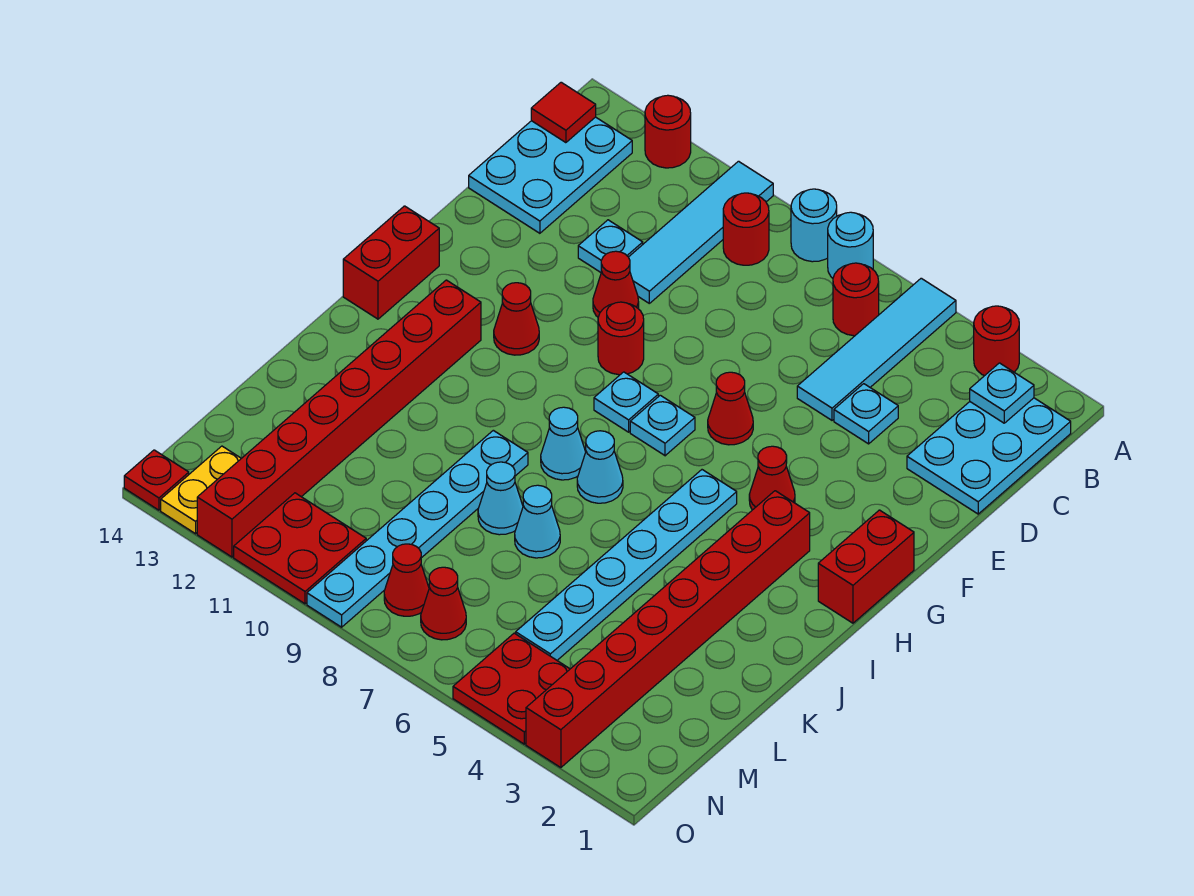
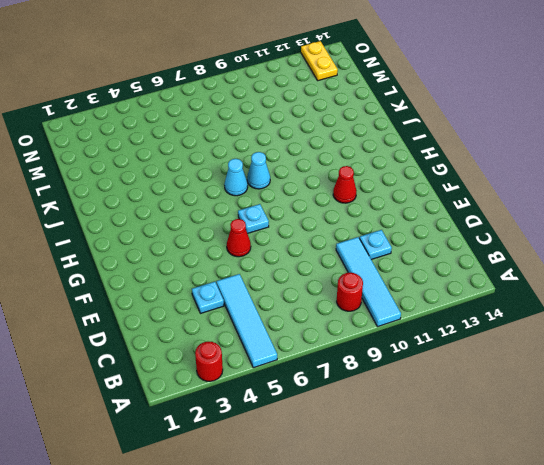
none -> cyan round brick A7 level 1
none -> cyan round brick A8 level 1
none -> red round brick A12 level 1
none -> cyan plate B1:D2 level 1

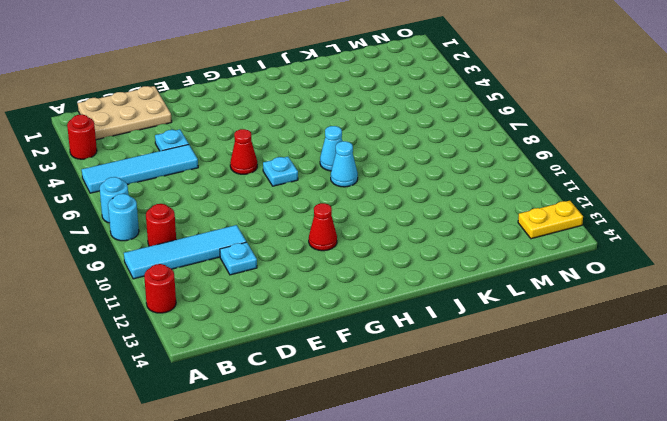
tan plate B1:D2 level 1 -> cyan plate B1:D2 level 1
none -> red round brick B6 level 1
none -> cyan plate B13:D14 level 1
none -> red cone E10 level 1
none -> red round brick F9 level 1

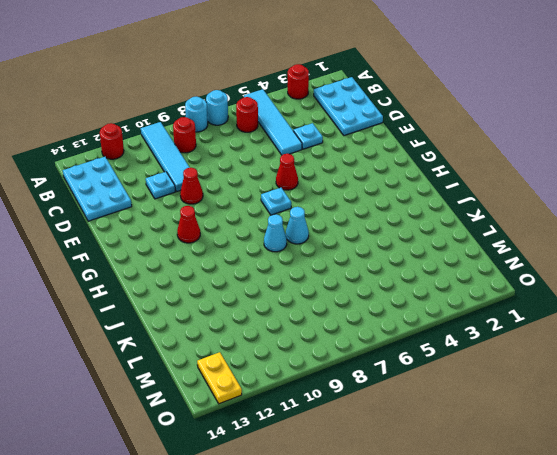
none -> red round brick F9 level 1
none -> red brick G1:H1 level 1
none -> red cone G4 level 1
none -> cyan plate G8 level 1

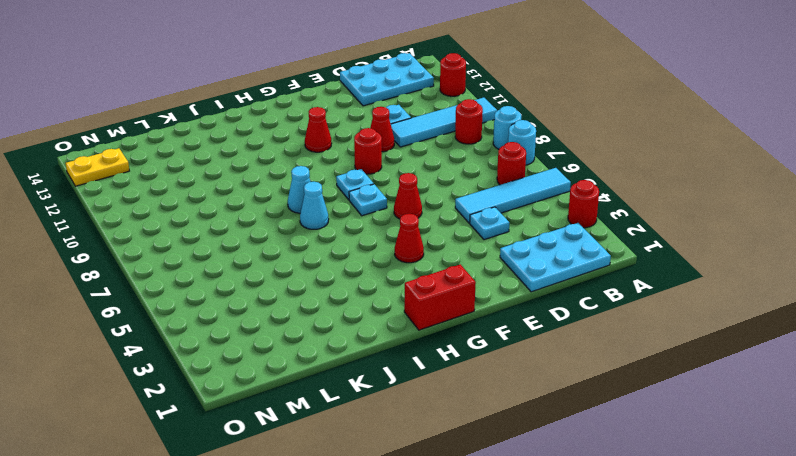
none -> red brick G14:H14 level 1
none -> red brick H3:O3 level 1
none -> cyan plate H5:M5 level 1
none -> red brick H12:O12 level 1

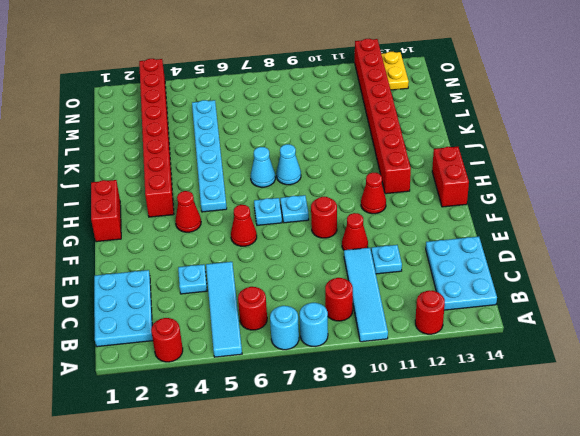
none -> cyan plate J9:O9 level 1
none -> cyan cone K7 level 1
none -> cyan cone K8 level 1
none -> red plate N4:O5 level 1

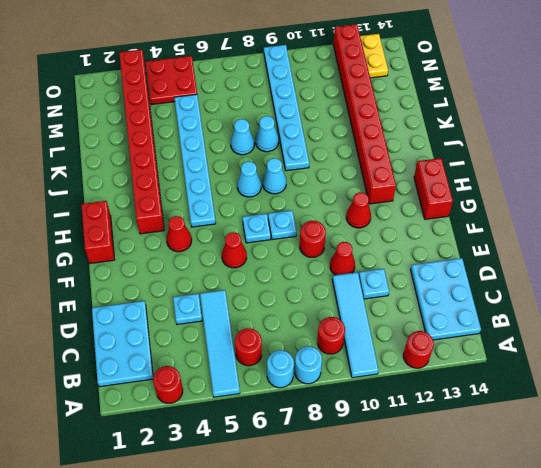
none -> red cone N7 level 1
none -> red cone N8 level 1
none -> red plate N10:O11 level 1
none -> red plate O14 level 1

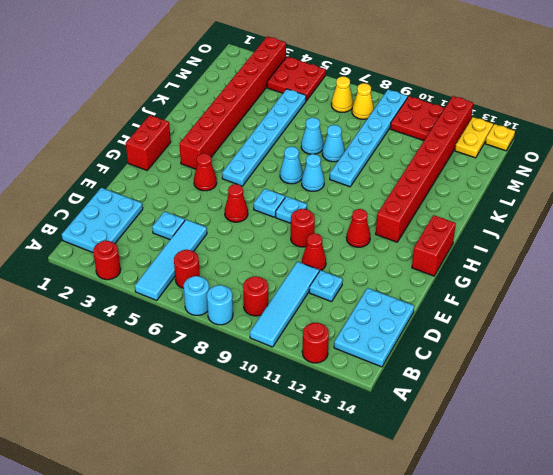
yellow cone N7 level 1 -> red cone N7 level 1
yellow cone N8 level 1 -> red cone N8 level 1
yellow plate O14 level 1 -> red plate O14 level 1
none -> cyan plate B2 level 2
none -> red tile B14 level 2

